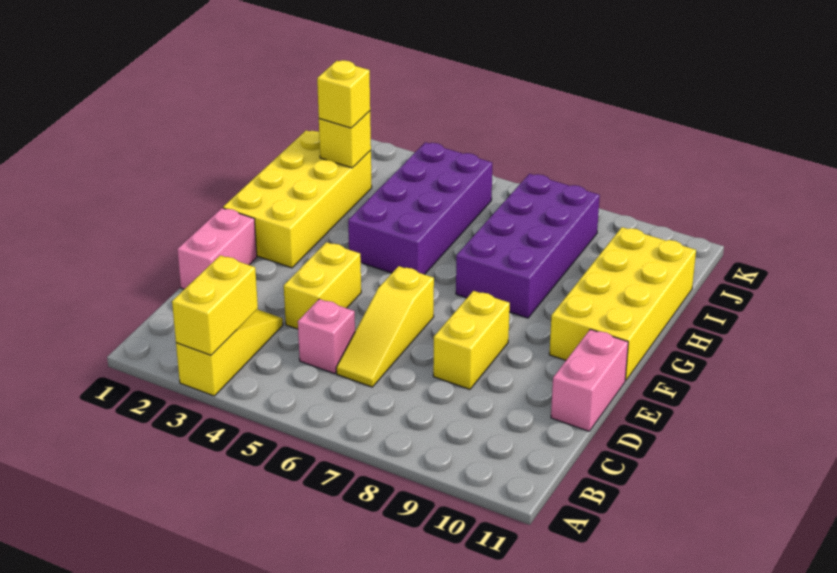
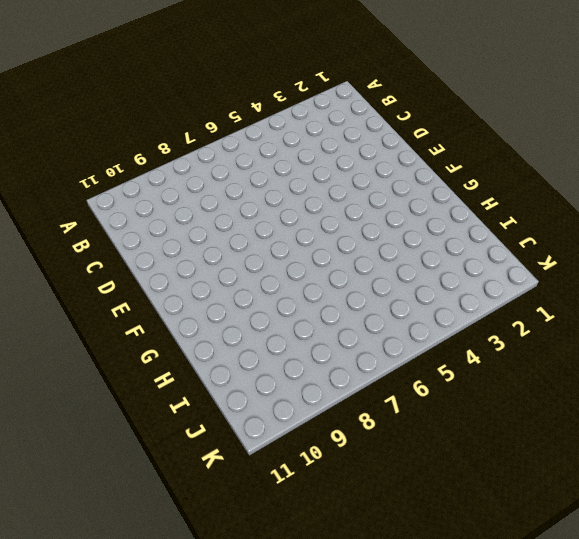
none -> yellow slope A3:C3 level 1 top A
none -> pink brick C5 level 1
none -> yellow slope C6:E6 level 1 top E

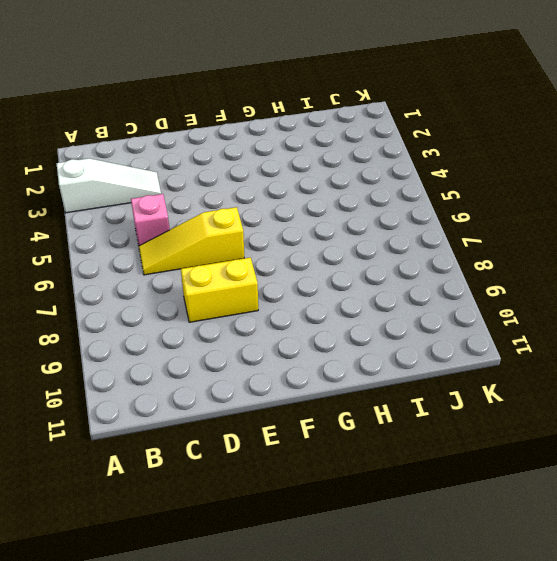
white slope A3:C3 level 1 top A -> yellow slope A3:C3 level 1 top A
none -> pink brick D1:E1 level 1
none -> yellow brick D4:E4 level 1
none -> pink brick D11:E11 level 1

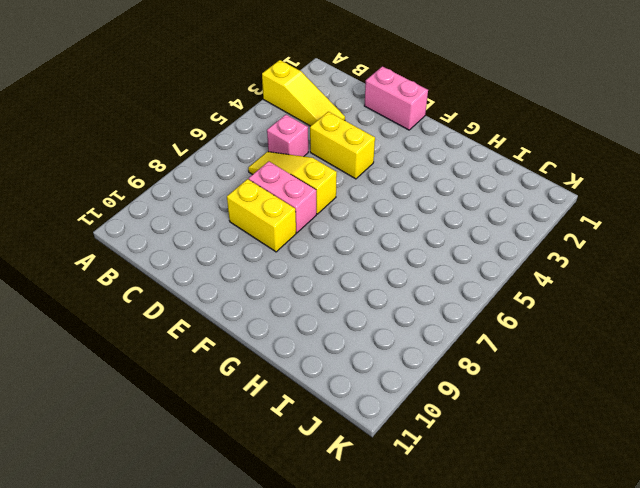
pink brick D7:E7 level 1 -> pink brick D11:E11 level 1
none -> yellow brick F1:I2 level 1
none -> yellow brick F10:I11 level 1
none -> purple brick G4:J5 level 1

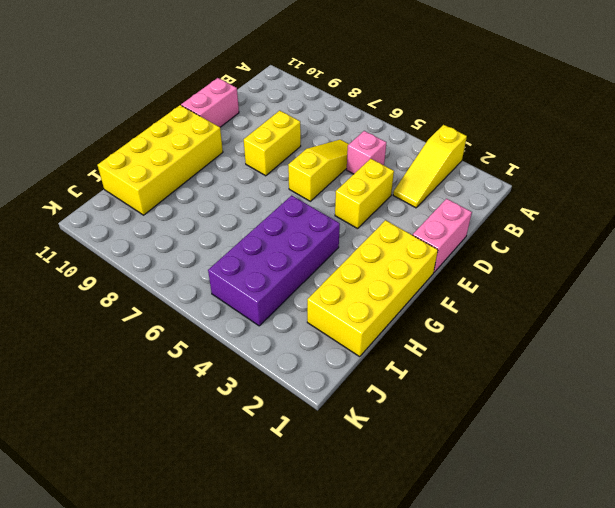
none -> purple brick G7:J8 level 1
none -> yellow brick A3:B3 level 2
none -> yellow brick I2 level 2

